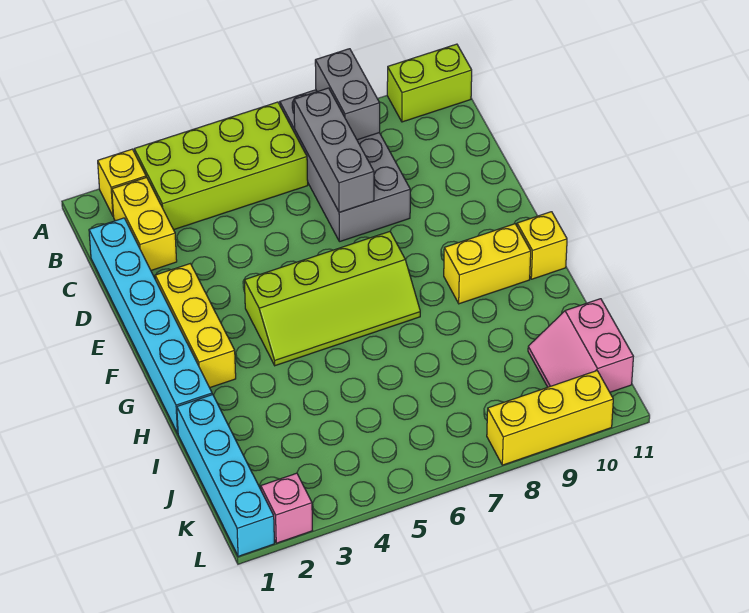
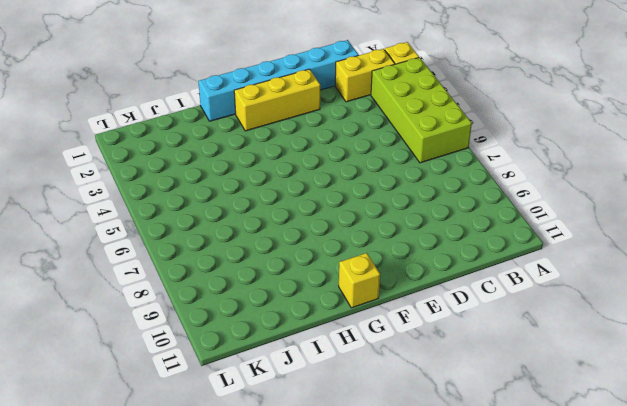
none -> grey brick A7:D8 level 1
none -> lime brick A10:A11 level 1
none -> lime slope F4:G7 level 1 top F

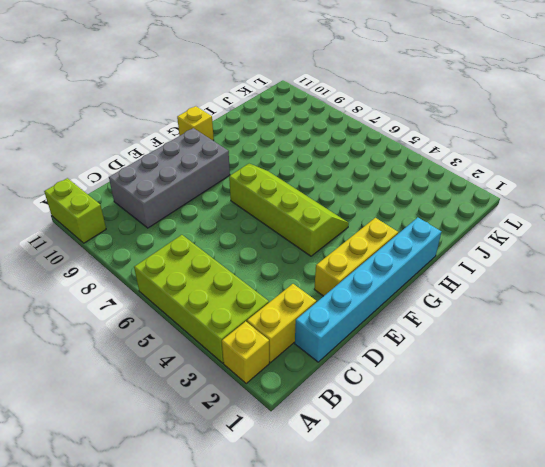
grey brick C9:F10 level 1 -> grey brick A7:D8 level 1
none -> yellow brick G9:G10 level 1
none -> cyan brick I1:L1 level 1
none -> pink slope J10:K11 level 1 top 11

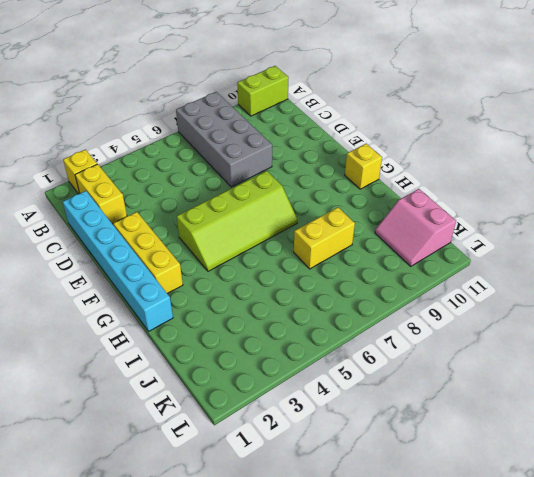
yellow brick I7:I8 level 1 -> yellow brick G9:G10 level 1
none -> lime brick A3:B6 level 1
none -> cyan brick I1:L1 level 1
none -> pink brick L2 level 1

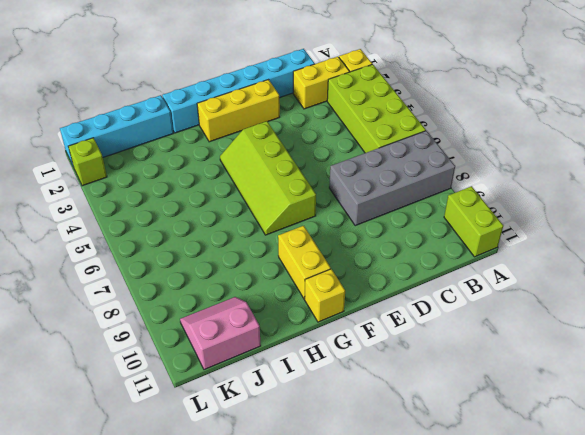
lime brick L2 level 1 -> pink brick L2 level 1
none -> yellow brick L8:L10 level 1
none -> grey brick A8:B8 level 2
none -> grey brick B7:D7 level 2

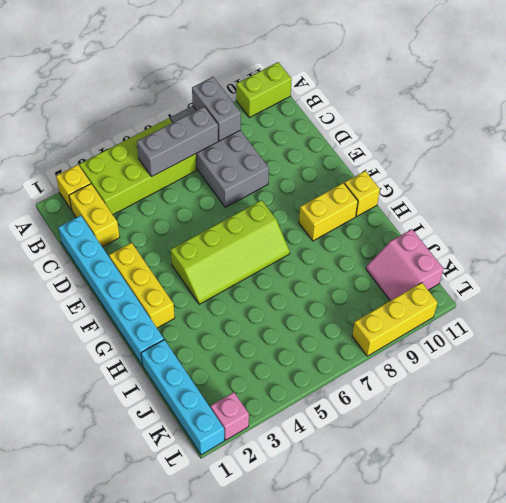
grey brick B5:B7 level 2 -> grey brick B7:D7 level 2

